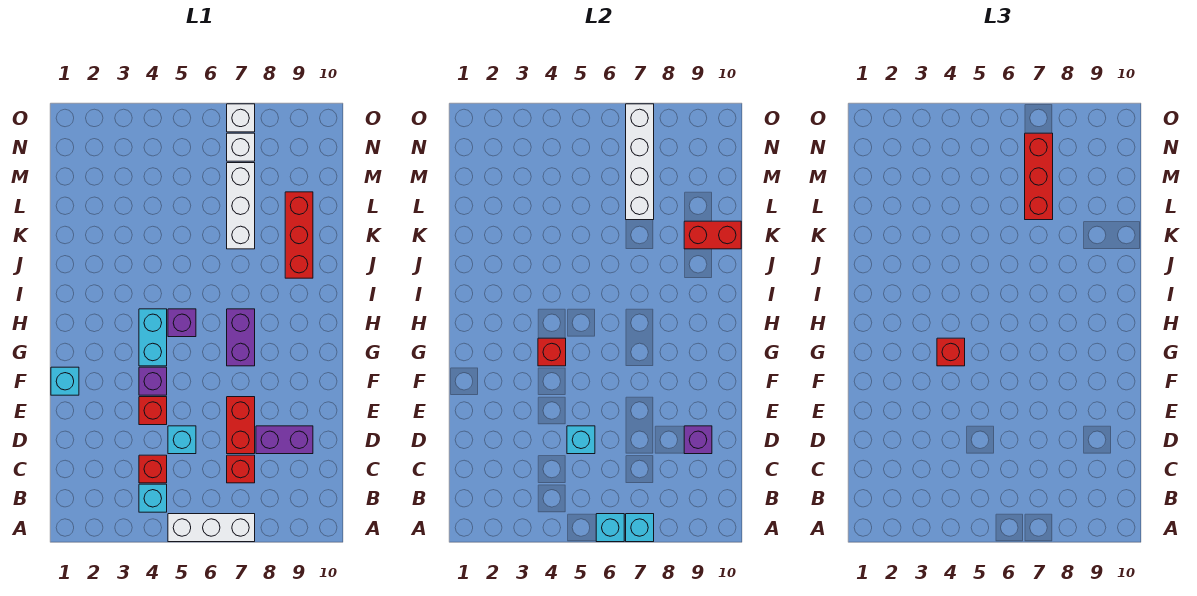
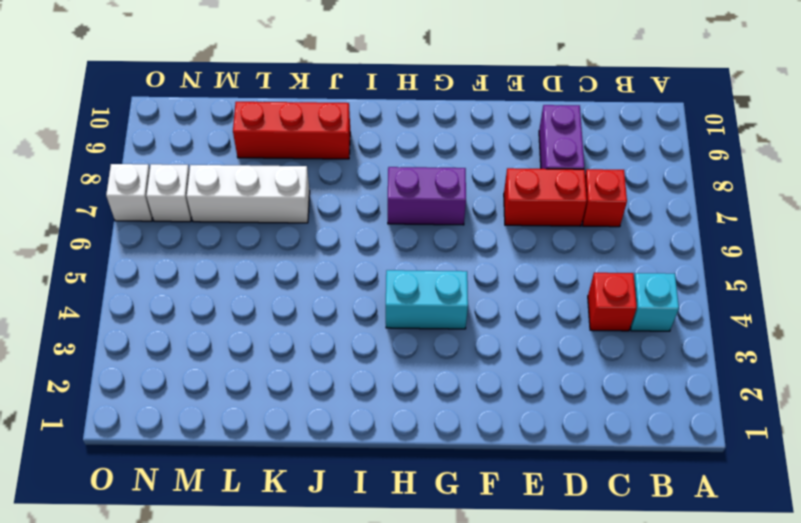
none -> white brick A5:A7 level 1
none -> cyan brick D5 level 1
none -> red brick E4 level 1

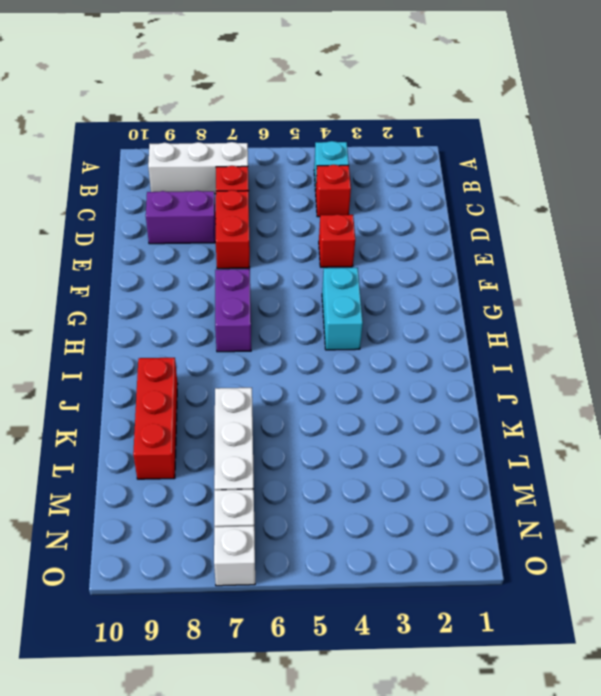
white brick B7:B9 level 1 -> white brick A5:A7 level 1
none -> cyan brick D5 level 1
none -> cyan brick F1 level 1
none -> purple brick F4 level 1

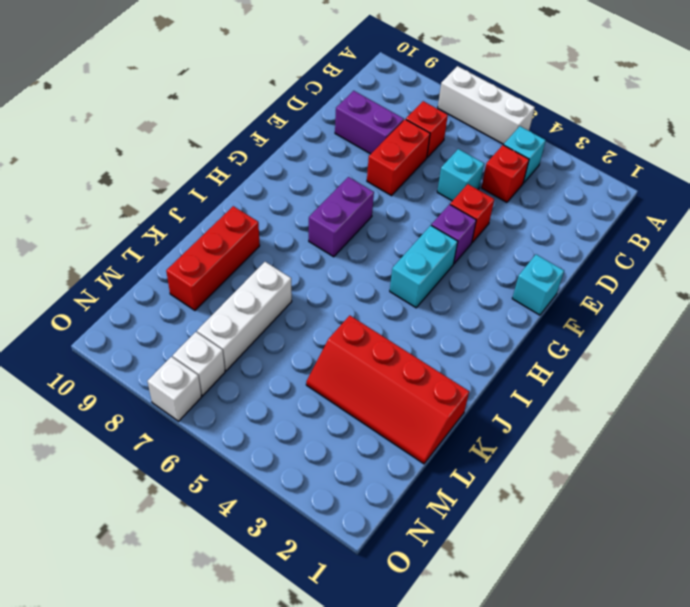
red slope K1:L4 level 1 top K -> none
none -> purple brick H5 level 1
none -> cyan brick A6 level 2
none -> cyan brick A7 level 2

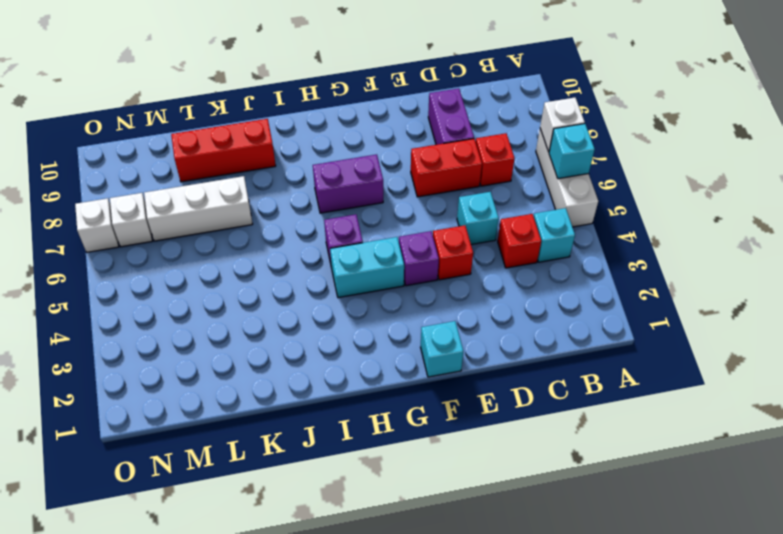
white brick A7 level 2 -> cyan brick A7 level 2
none -> cyan brick D5 level 2
none -> purple brick D9 level 2
none -> red brick G4 level 2

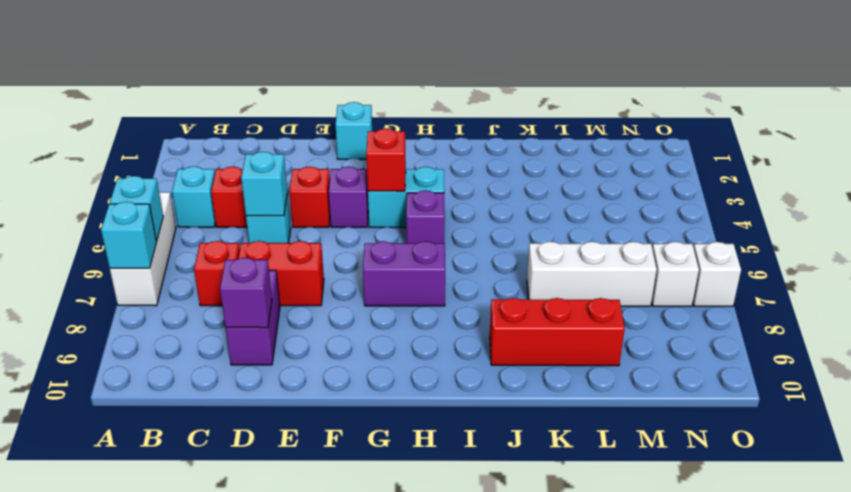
none -> red brick K9:K10 level 2
none -> white brick L7:O7 level 2
none -> red brick G4 level 3

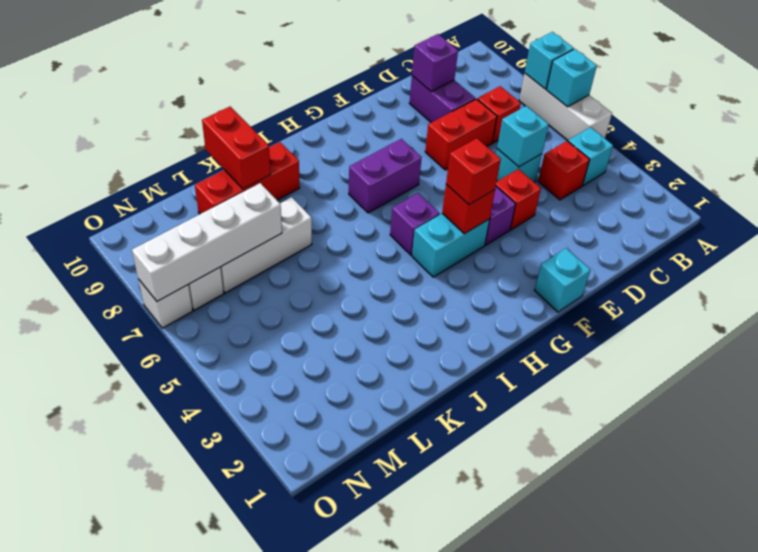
none -> red brick L7:N7 level 3

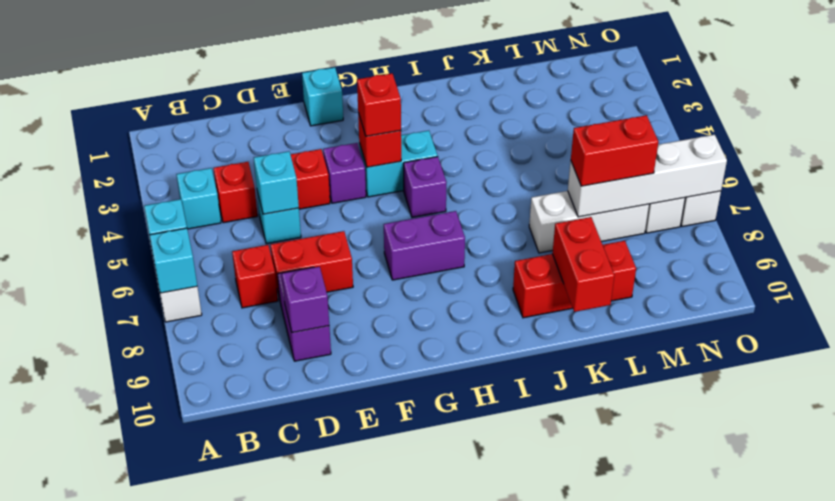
red brick L7:M7 level 3 -> red brick L7:N7 level 3

